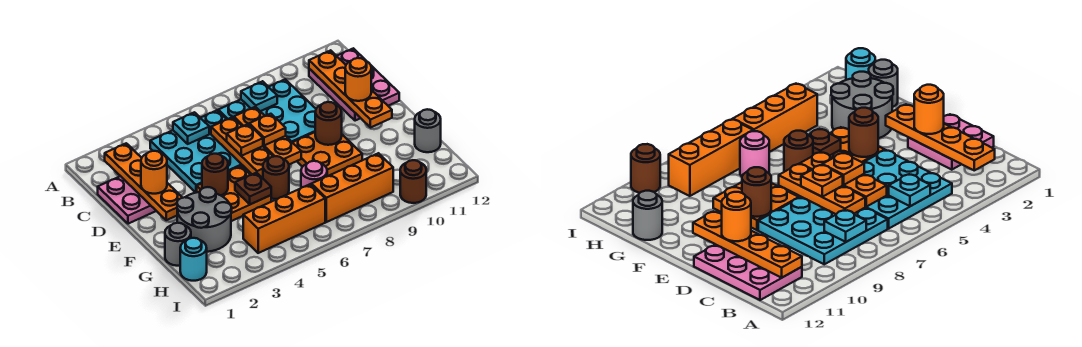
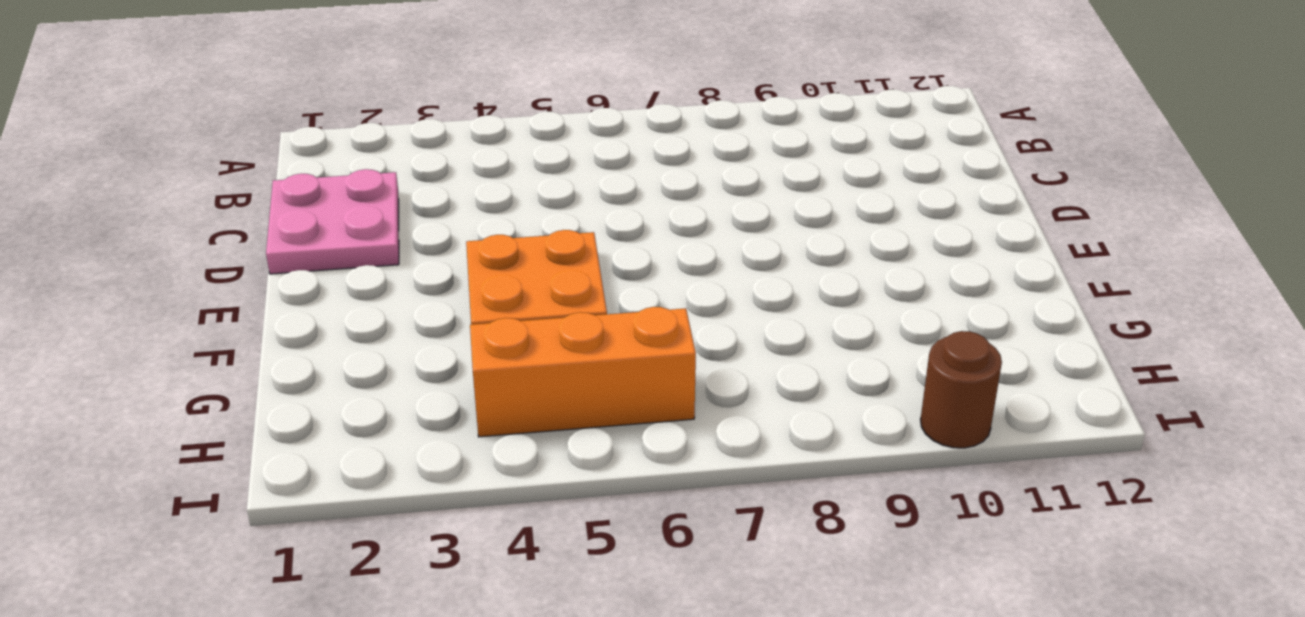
none -> cyan plate B4:D6 level 1
none -> cyan plate B7:D9 level 1
none -> pink plate B11:D12 level 1

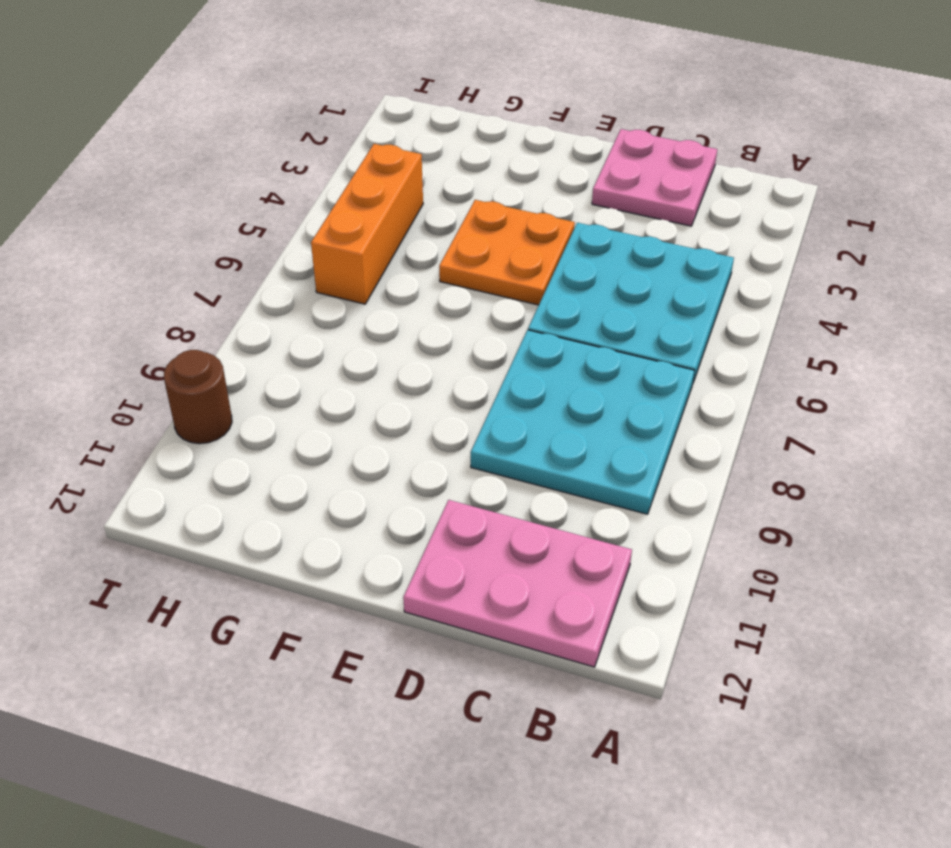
none -> orange plate E8:F9 level 1
none -> grey round brick F2:G3 level 1
none -> brown round brick F6 level 1

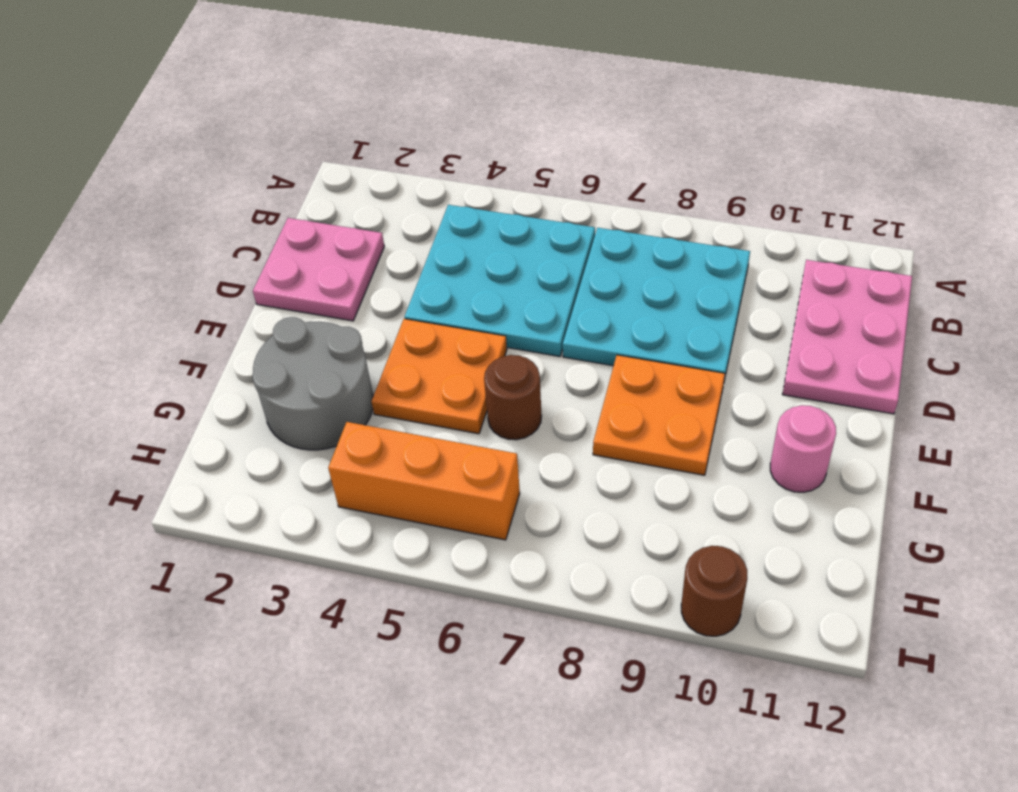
pink round brick F11 level 1 -> pink round brick G7 level 1
none -> grey round brick G1 level 1
none -> grey round brick G12 level 1
none -> cyan round brick H1 level 1

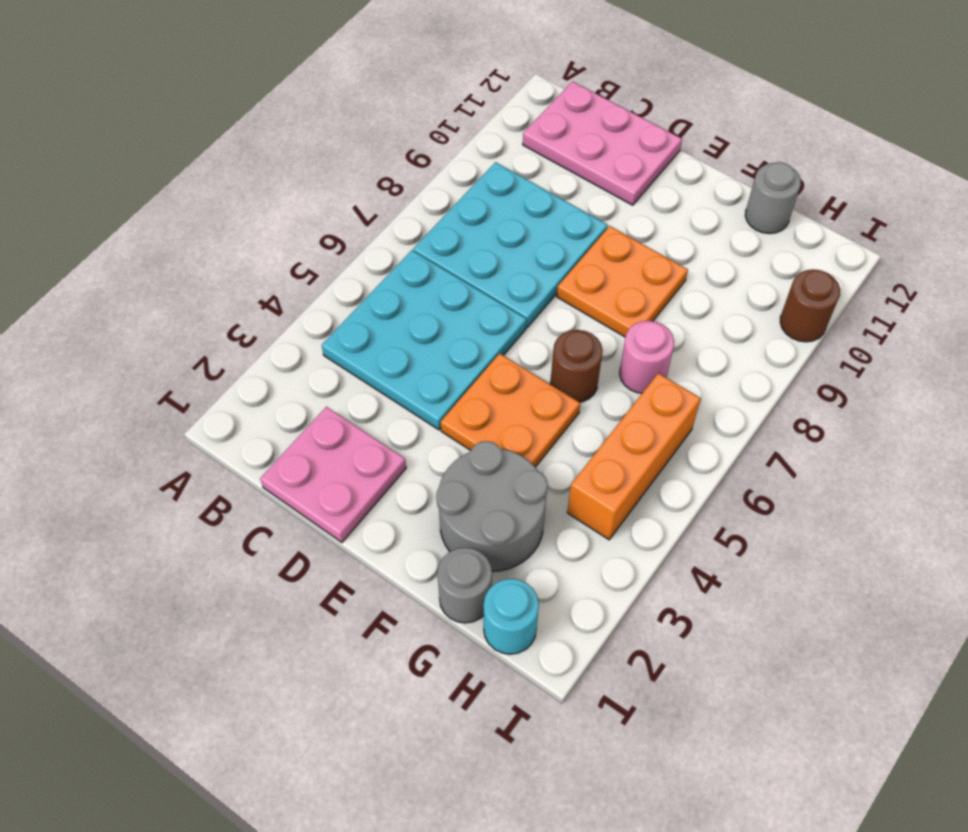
none -> orange brick H7:H9 level 1
none -> orange plate B2:E2 level 2
none -> cyan plate B5 level 2

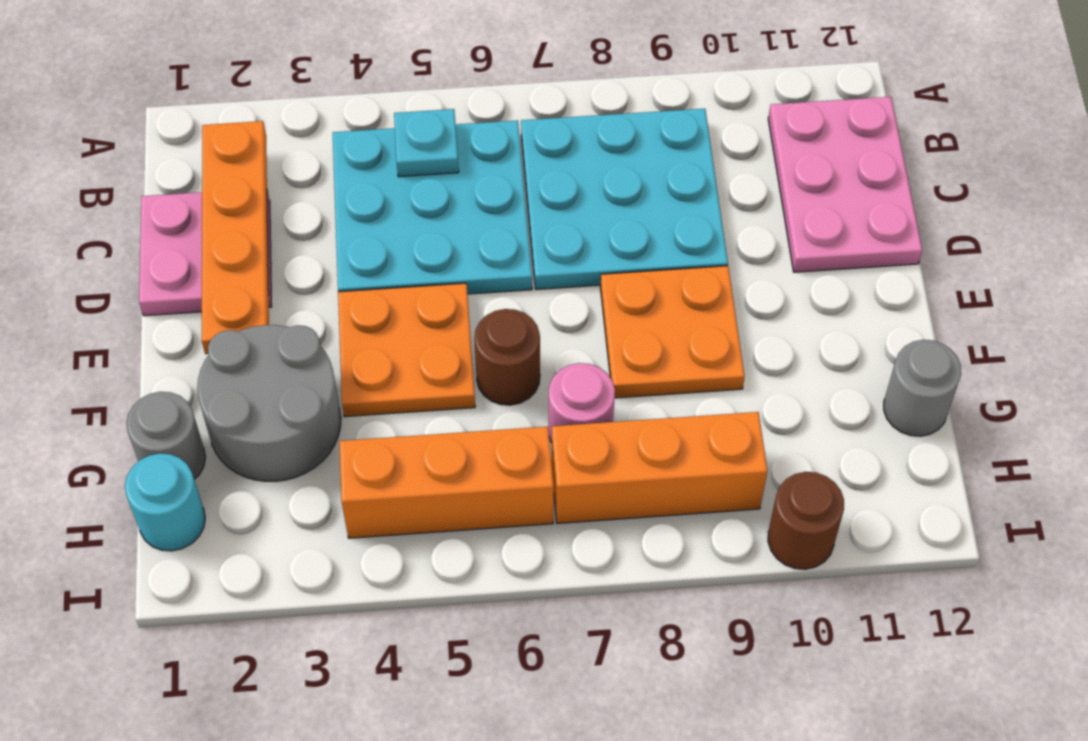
none -> cyan plate B8 level 2
none -> orange plate B11:E11 level 2
none -> orange plate C6:E6 level 2

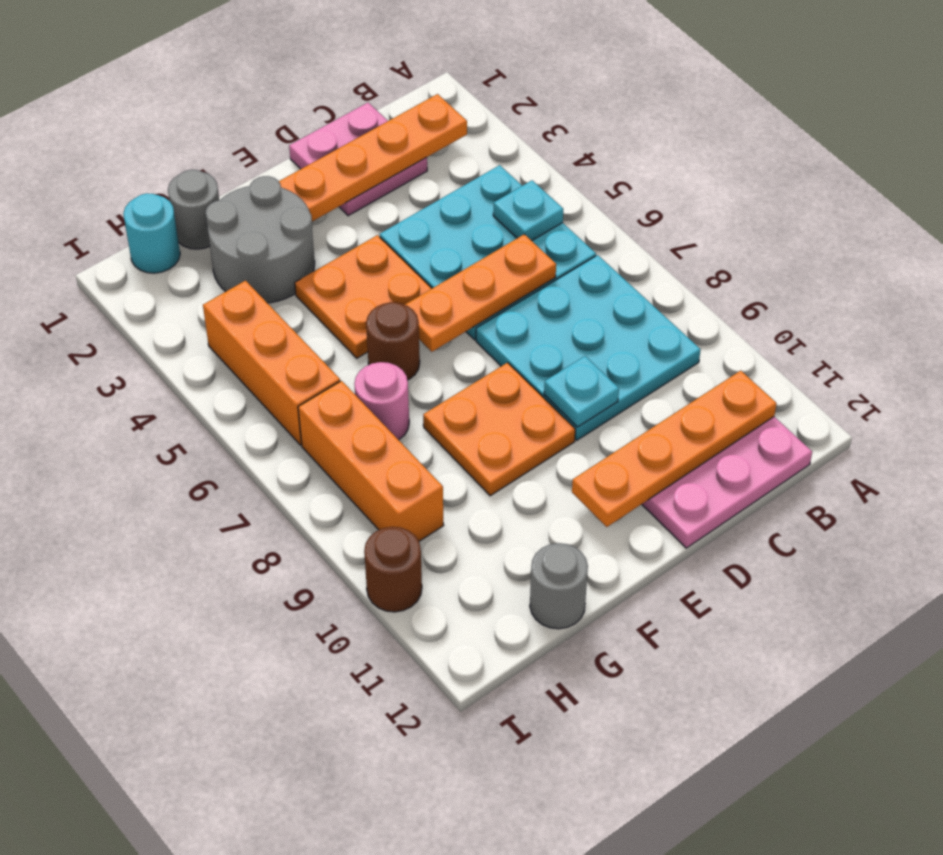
cyan plate D9 level 2 -> cyan plate B8 level 2
none -> orange plate C7:E7 level 2
none -> brown round brick E4 level 2
none -> brown round brick E9 level 2

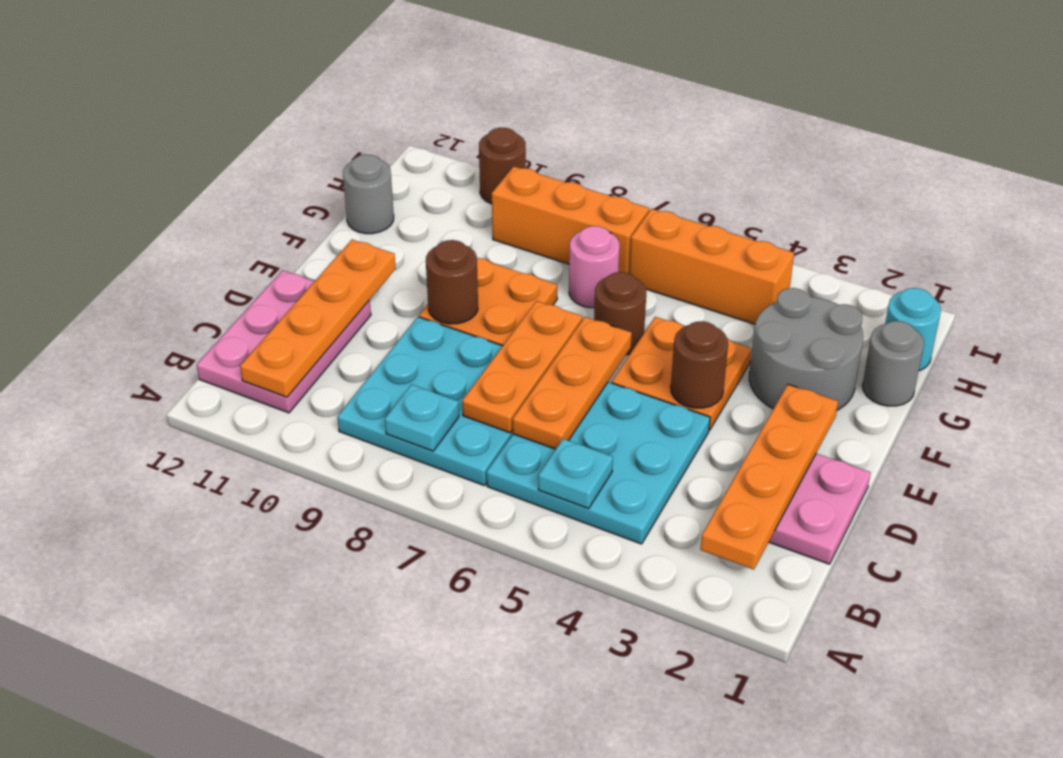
none -> brown plate F5 level 2
none -> orange round brick D2 level 3
none -> orange plate D6 level 3

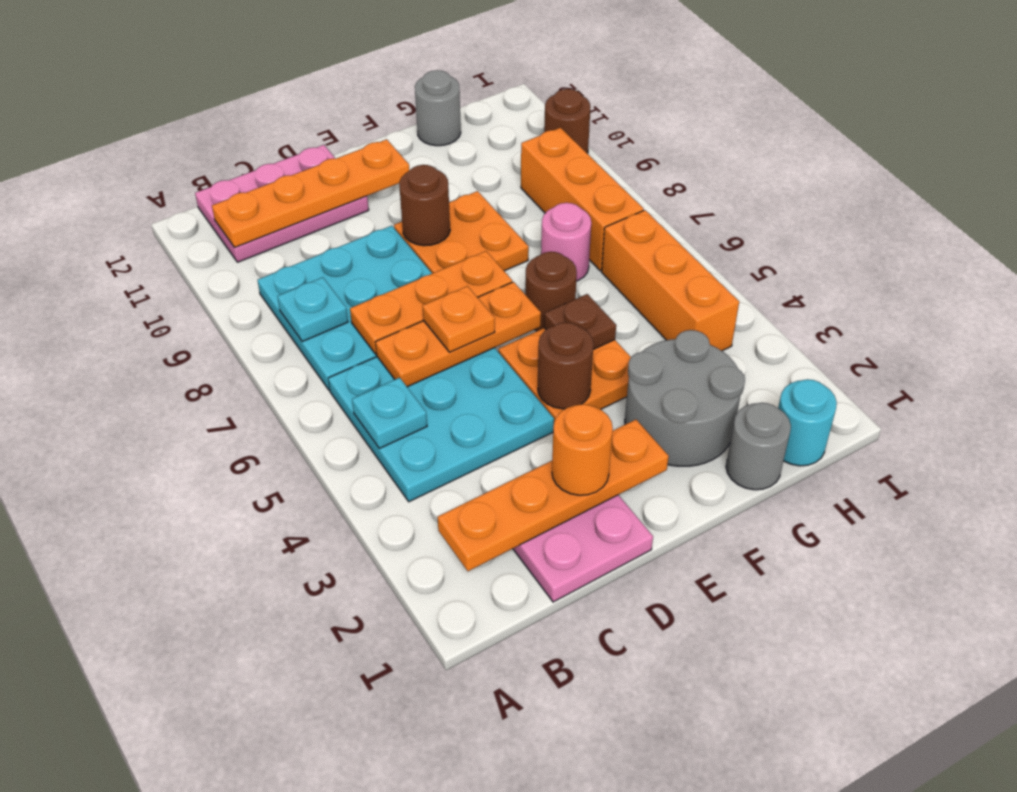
none -> orange plate D7 level 3
none -> orange round brick D11 level 3

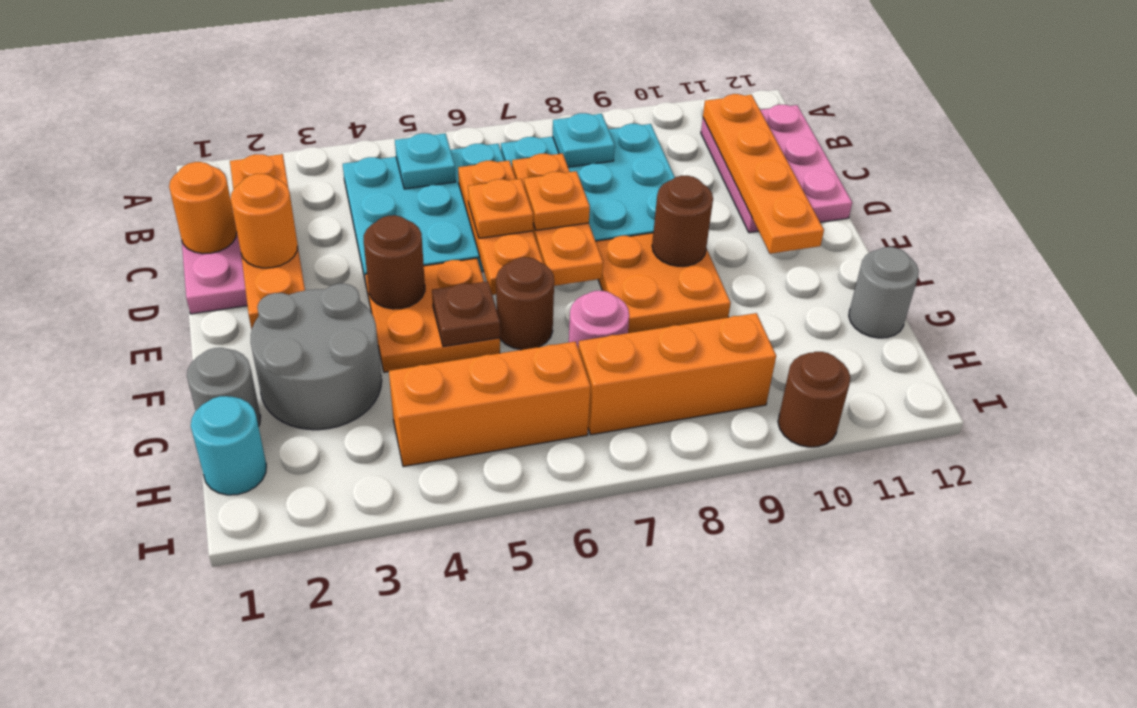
orange round brick C1 level 2 -> orange round brick D11 level 3

